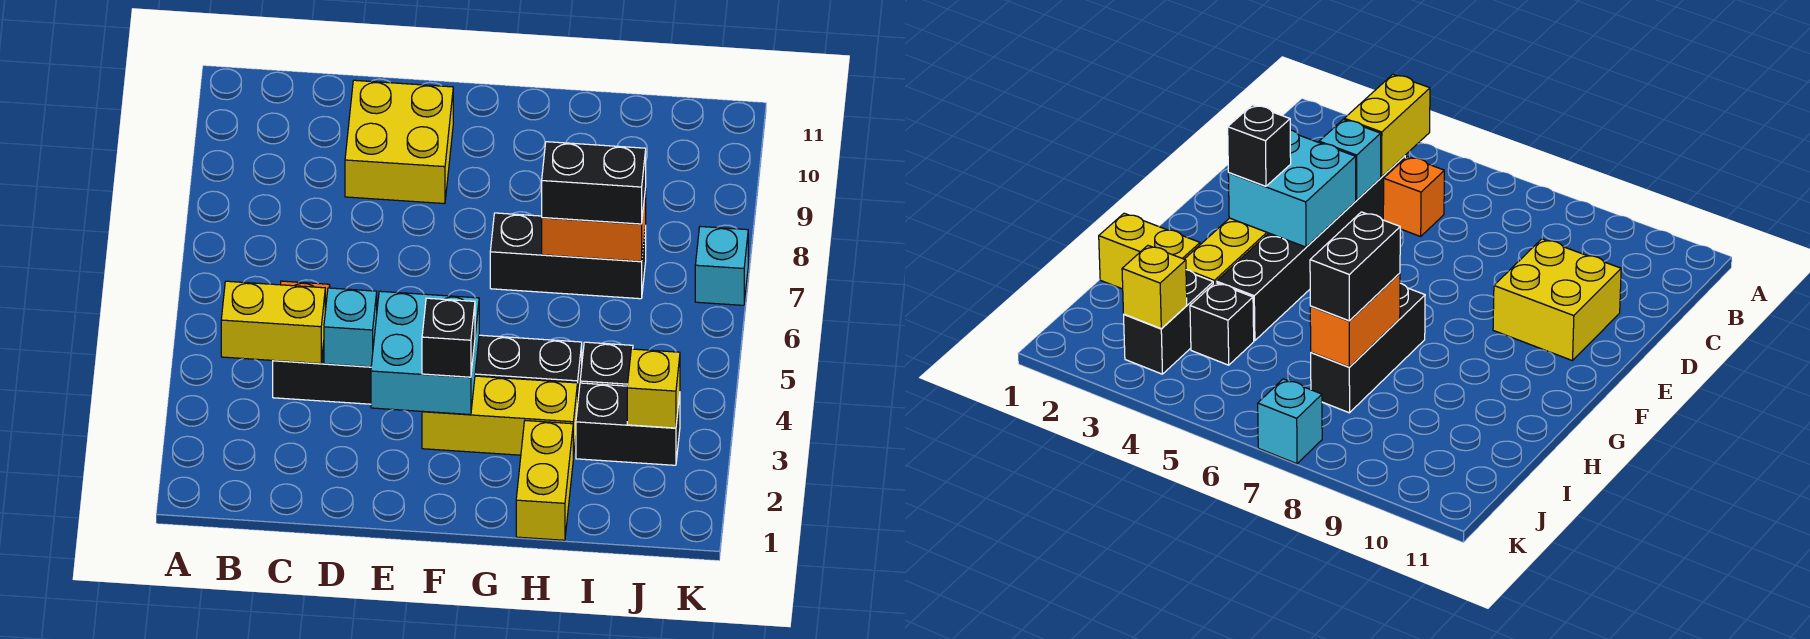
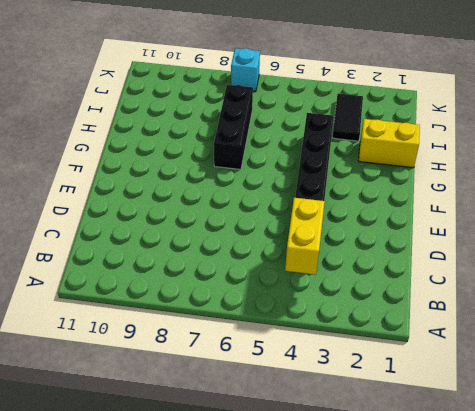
black tile I3:J3 level 1 -> black brick I3:J3 level 1
none -> orange brick C5 level 1
none -> yellow brick D9:E10 level 1
none -> yellow brick F3:H3 level 1

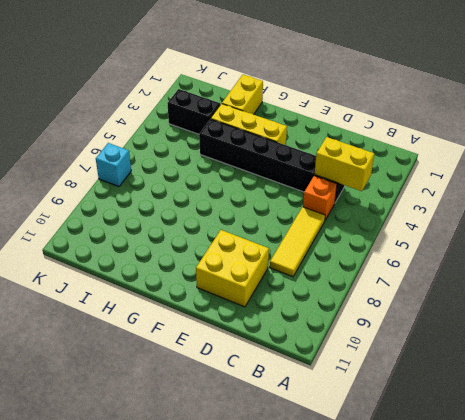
yellow tile C6:C8 level 1 -> none
none -> black brick G7:I7 level 1
none -> black brick I4 level 1
none -> cyan brick D4 level 2

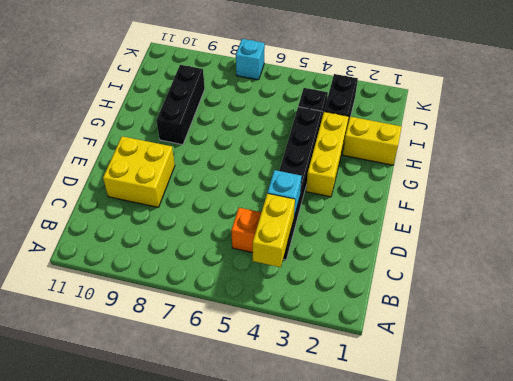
black brick G9:I9 level 1 -> black brick G7:I7 level 1
none -> cyan brick E3:F4 level 2
none -> orange brick H7:I7 level 2
none -> yellow brick J3 level 2

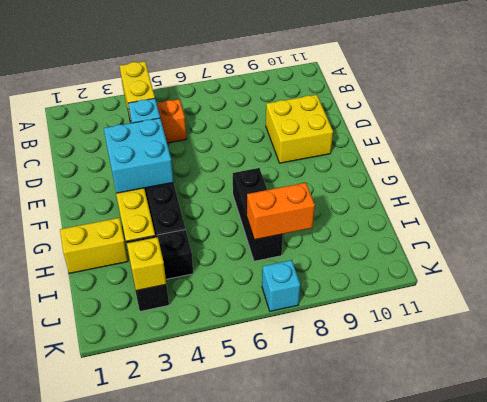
orange brick I7:I8 level 2 -> orange brick H7:I7 level 2
none -> black brick F3 level 3
none -> black brick H7:I7 level 3

